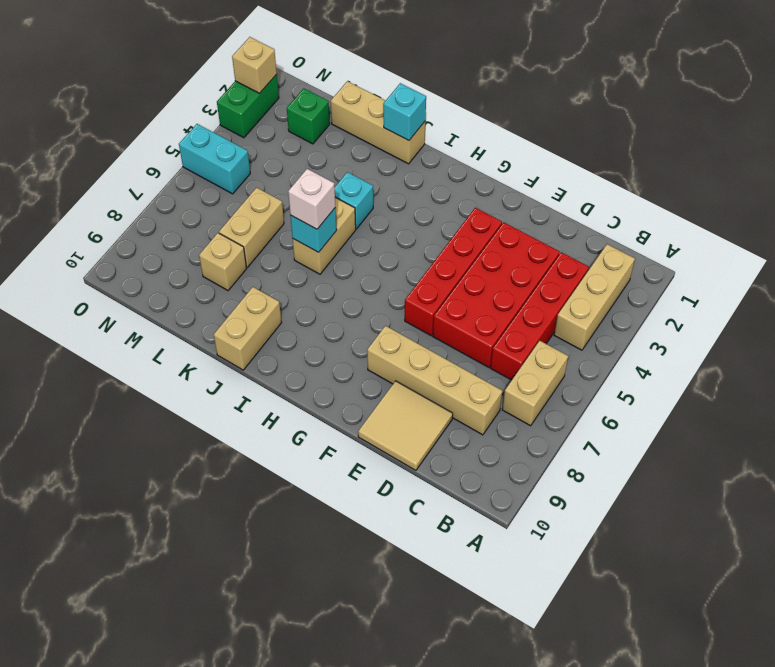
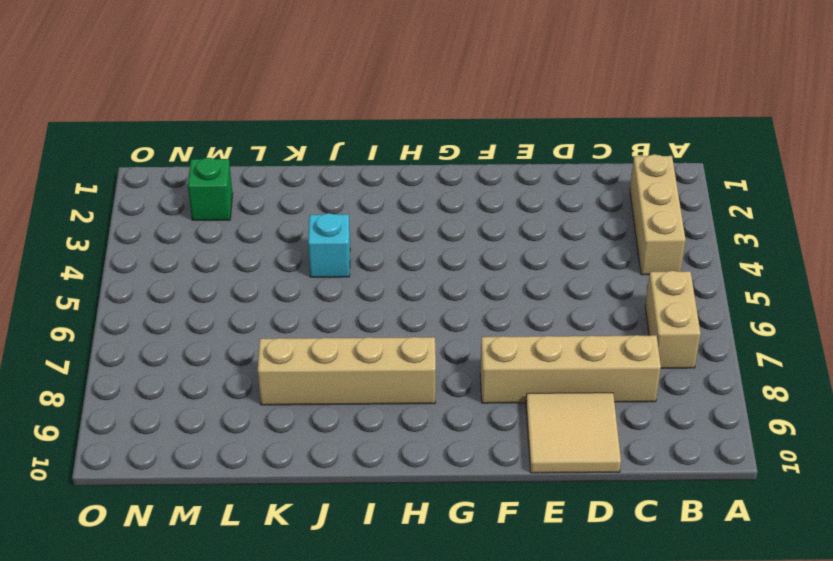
tan brick H8:K8 level 1 -> none
none -> red brick C3:C6 level 1
none -> red brick D3:E6 level 1
none -> red brick F3:F6 level 1

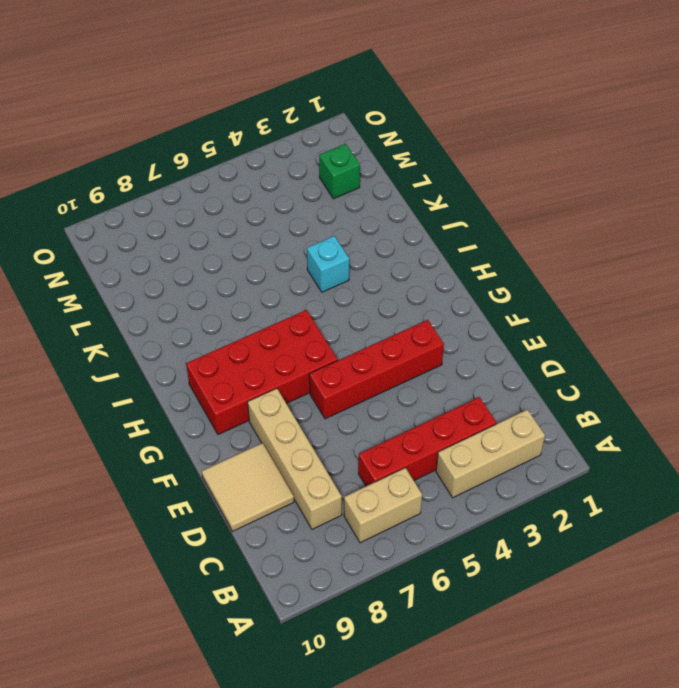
red brick G6:H9 level 1 -> red brick D3:E6 level 1
none -> tan brick J1:L1 level 1
none -> tan brick J5:J6 level 1
none -> tan brick J9:J10 level 1

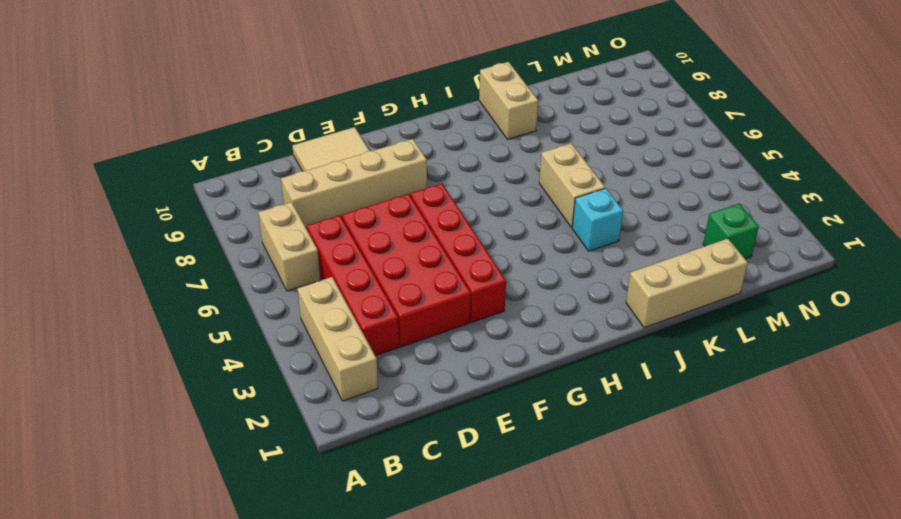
none -> tan brick L6:L7 level 1
none -> tan brick L8 level 1
none -> cyan brick N5:O5 level 1

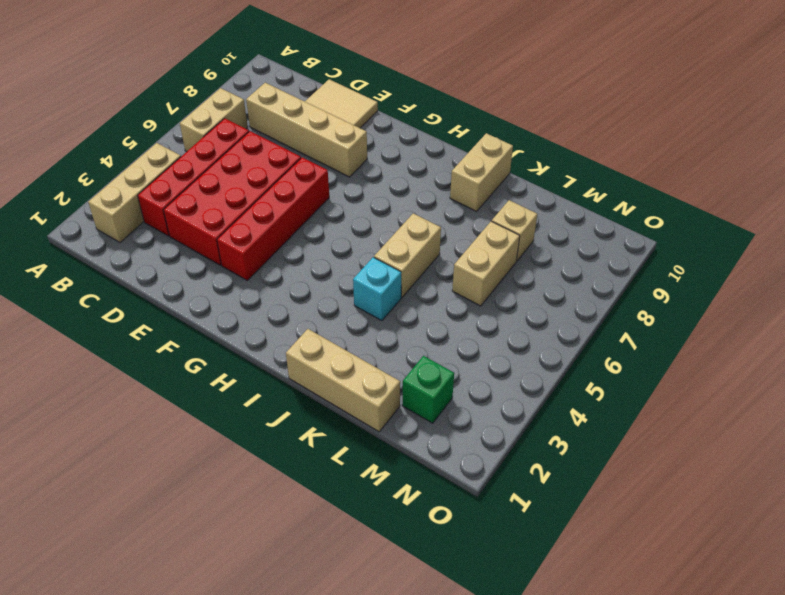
none -> cyan brick N5:O5 level 1
none -> green brick O2:O3 level 1
none -> cyan brick J1 level 2

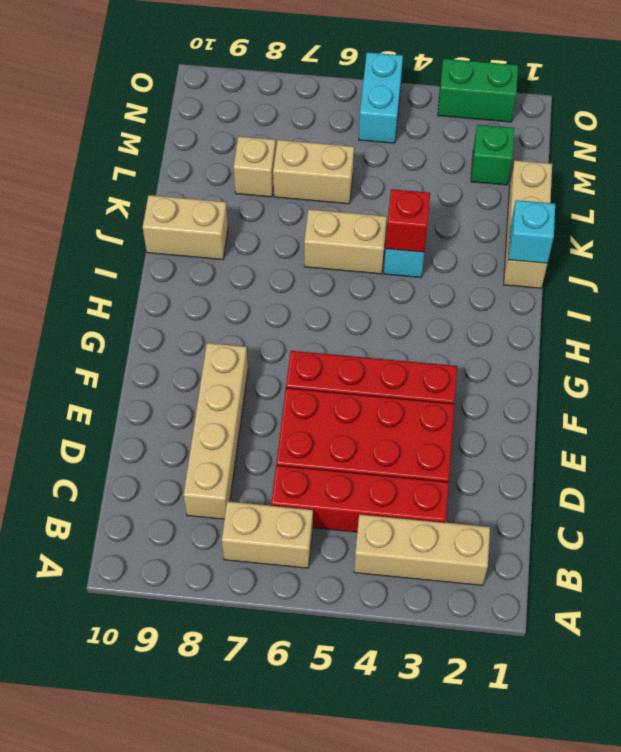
red brick J4 level 2 -> none
none -> tan tile D9:E10 level 1
none -> cyan brick J6 level 2
none -> tan brick O2 level 2

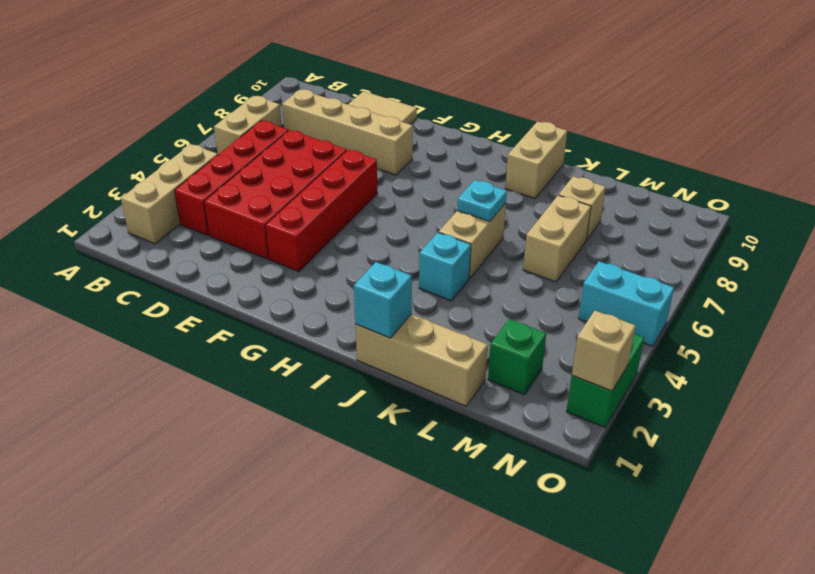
cyan plate J6 level 2 -> cyan brick J6 level 2
none -> white brick J6 level 3

